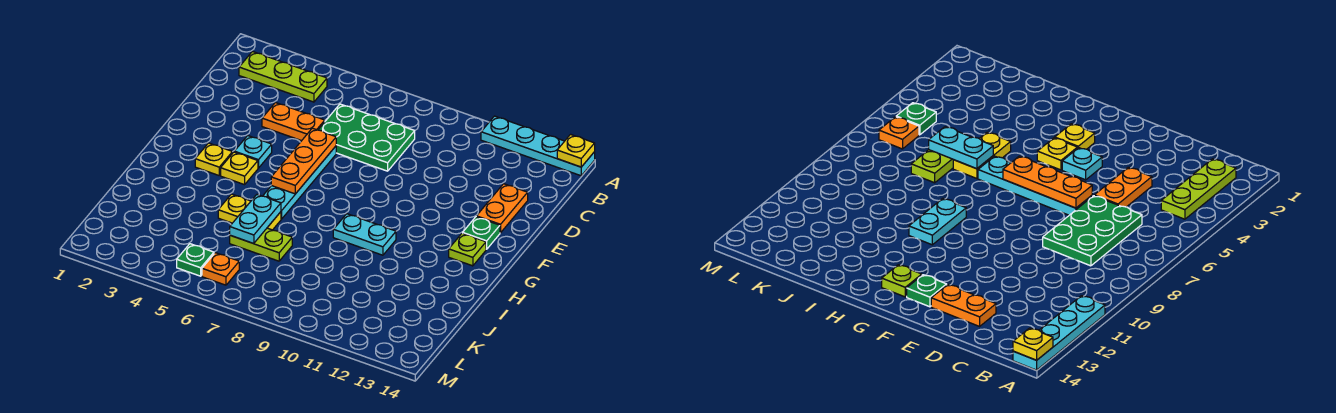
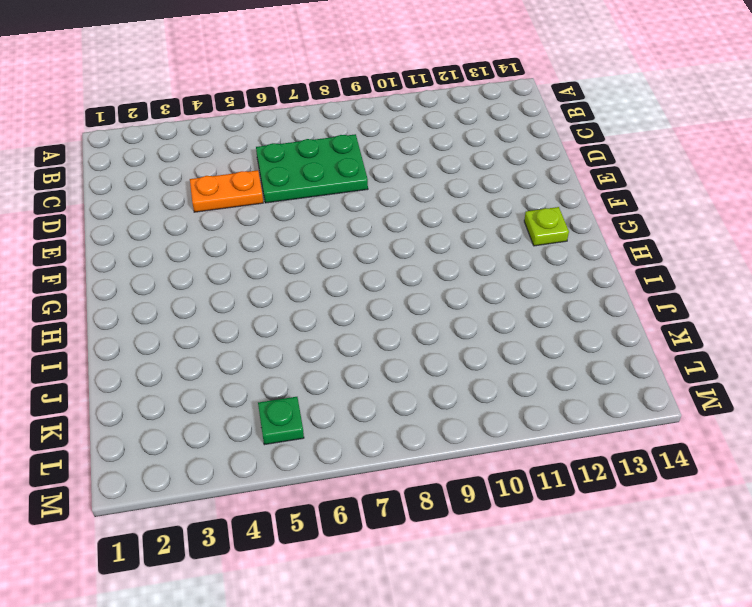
none -> cyan plate A11:A14 level 1
none -> lime plate B2:B4 level 1
none -> orange plate D13:E13 level 1

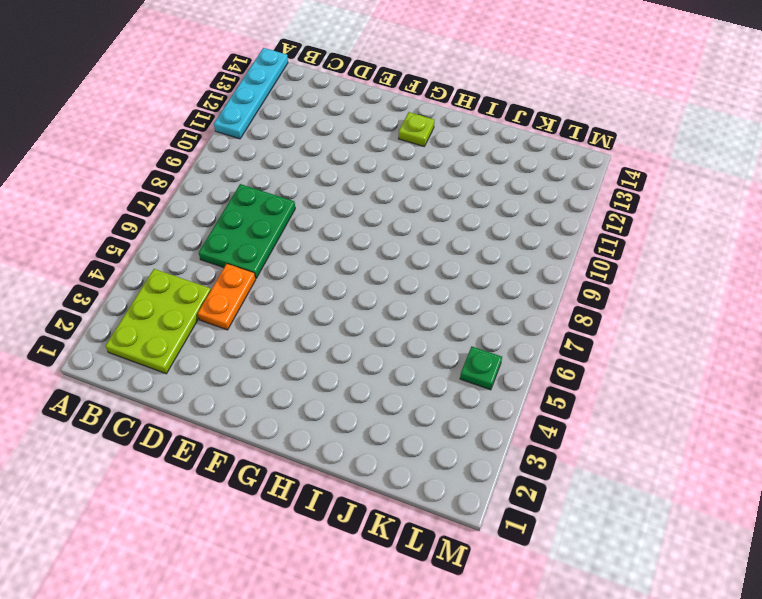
lime plate B2:C4 level 1 -> lime plate B2:B4 level 1
none -> orange plate D13:E13 level 1
none -> cyan plate E6:H6 level 1
none -> cyan plate F4 level 1

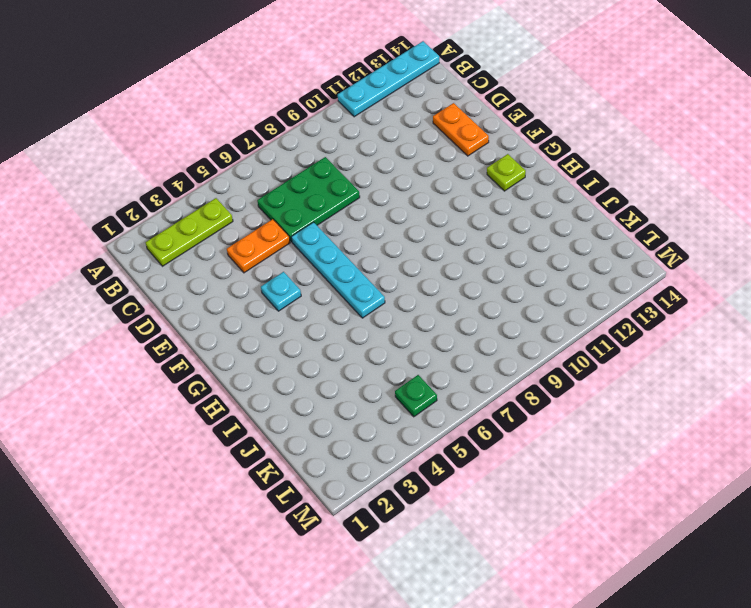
none -> green plate F13 level 1
none -> yellow plate G3 level 1
none -> yellow plate G4 level 1

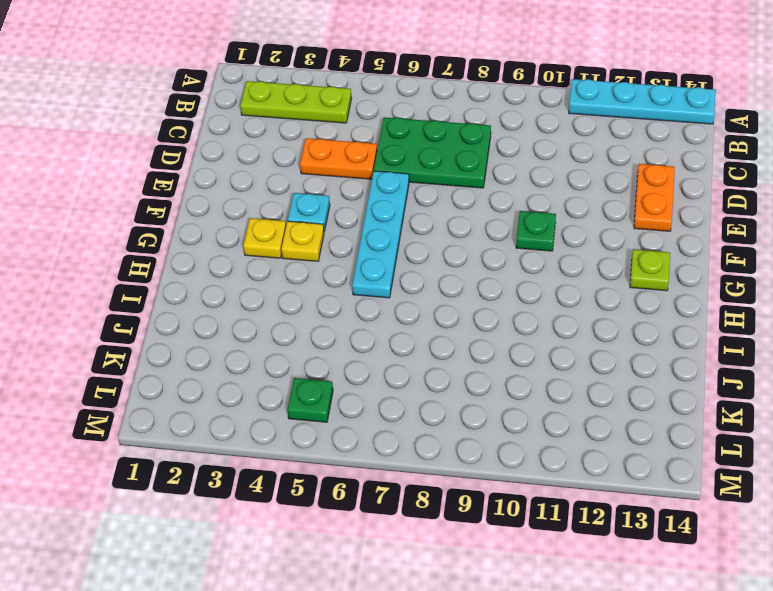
green plate F10 level 1 -> green plate F13 level 1
none -> cyan plate H9:H10 level 1
none -> yellow plate I5:I6 level 1
none -> lime plate J6:J7 level 1

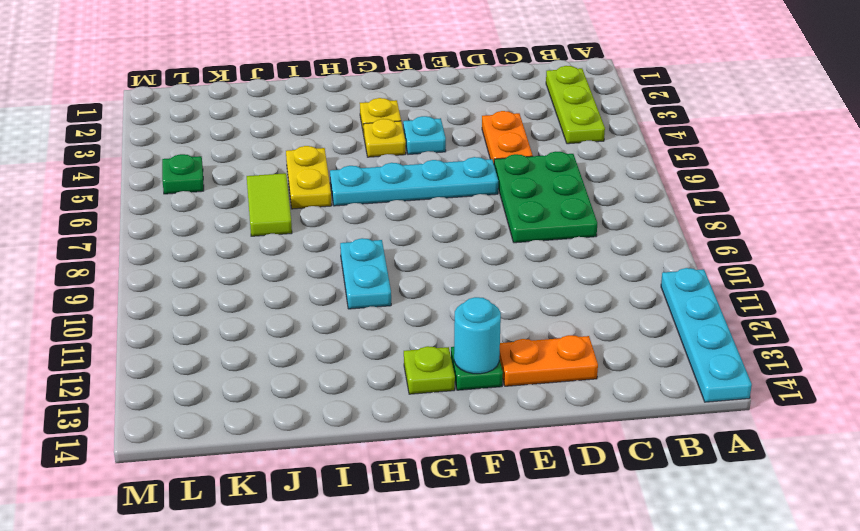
cyan round brick F13 level 2 -> none
lime tile J6:J7 level 1 -> lime plate J6:J7 level 1
none -> orange plate L6 level 1
none -> yellow plate A14 level 2
none -> orange plate E6:G6 level 2

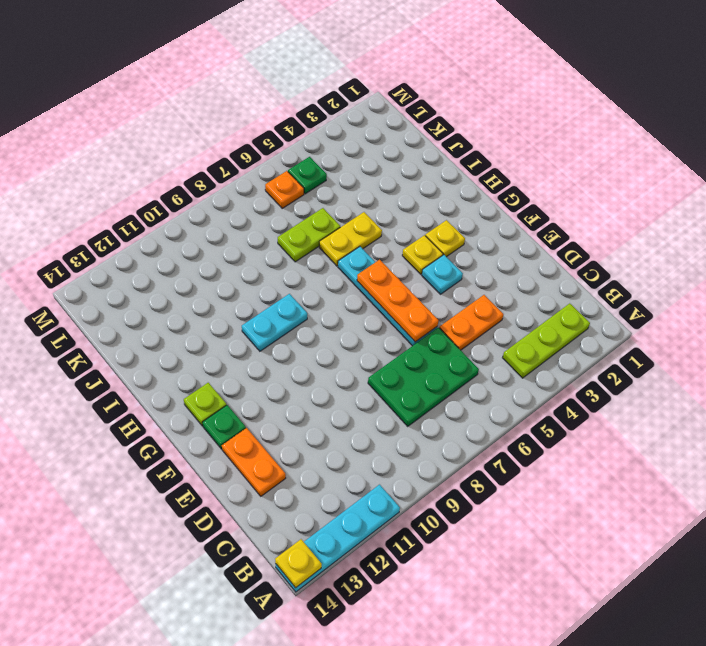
none -> cyan plate I6:J6 level 2

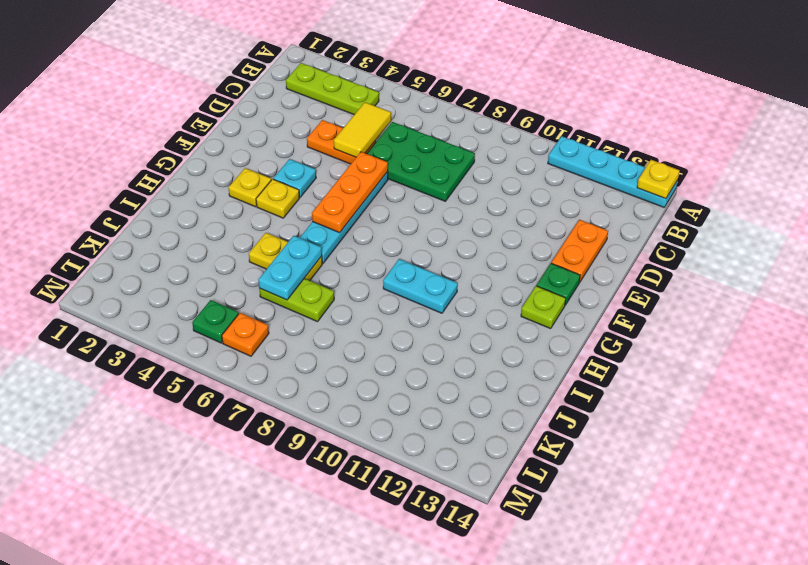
yellow tile C5:D5 level 2 -> none

